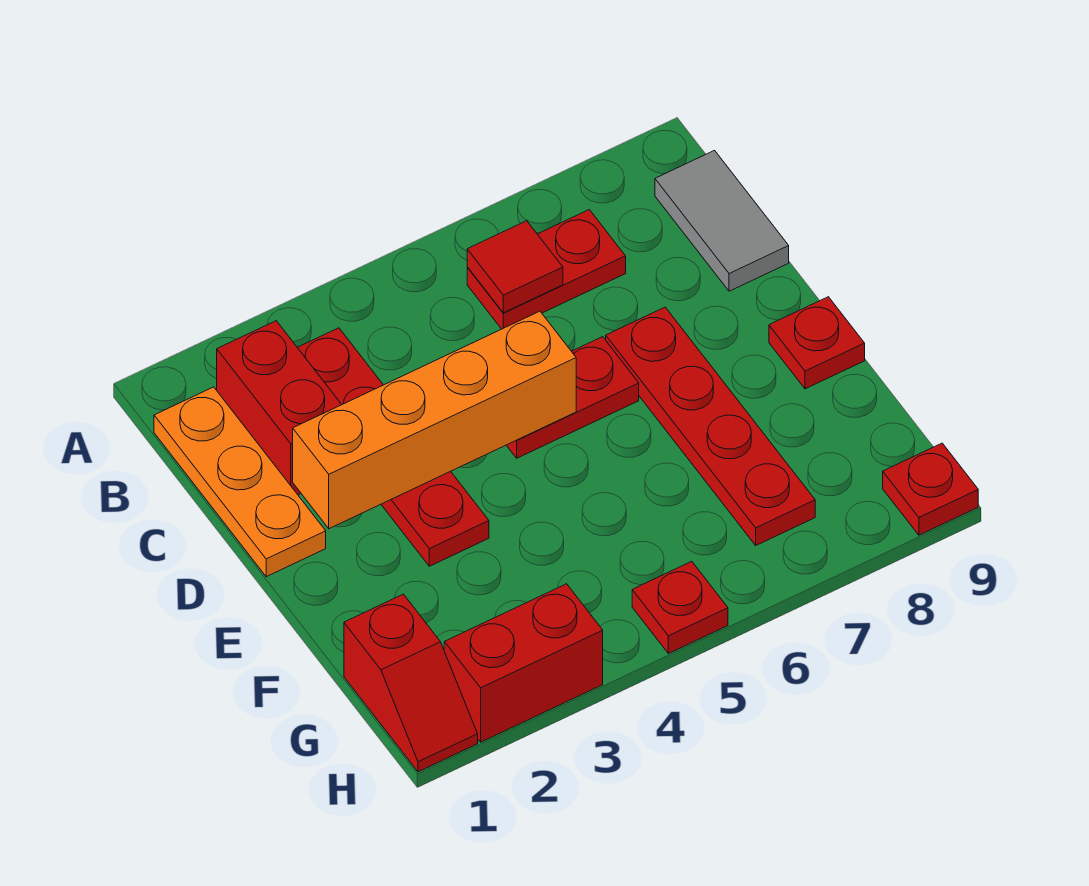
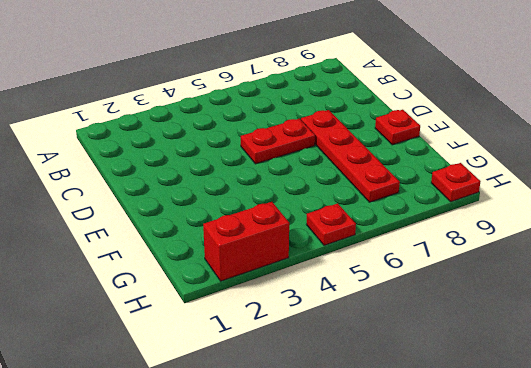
none -> orange plate B1:D1 level 1
none -> red brick B2:C2 level 1
none -> red plate B3:E3 level 1

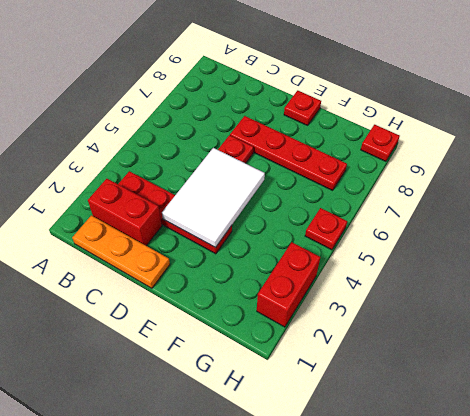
white tile D3:E5 level 2 -> orange brick D2:D5 level 2
none -> red plate B6:B7 level 1
none -> grey tile B9:C9 level 1
none -> red slope G1:H1 level 1 top G

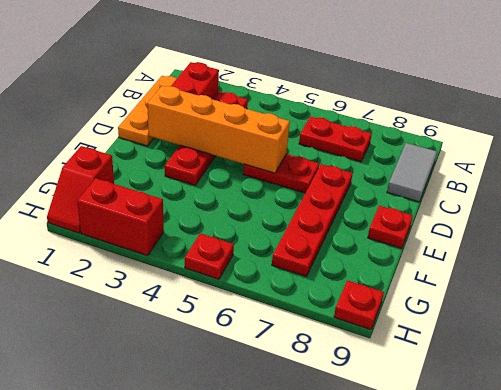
none -> red tile B6 level 2

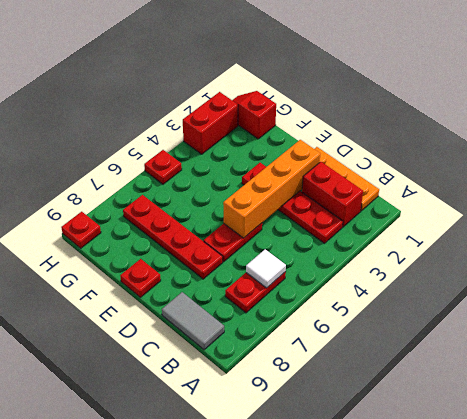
white tile B6 level 2 -> red tile B6 level 2

